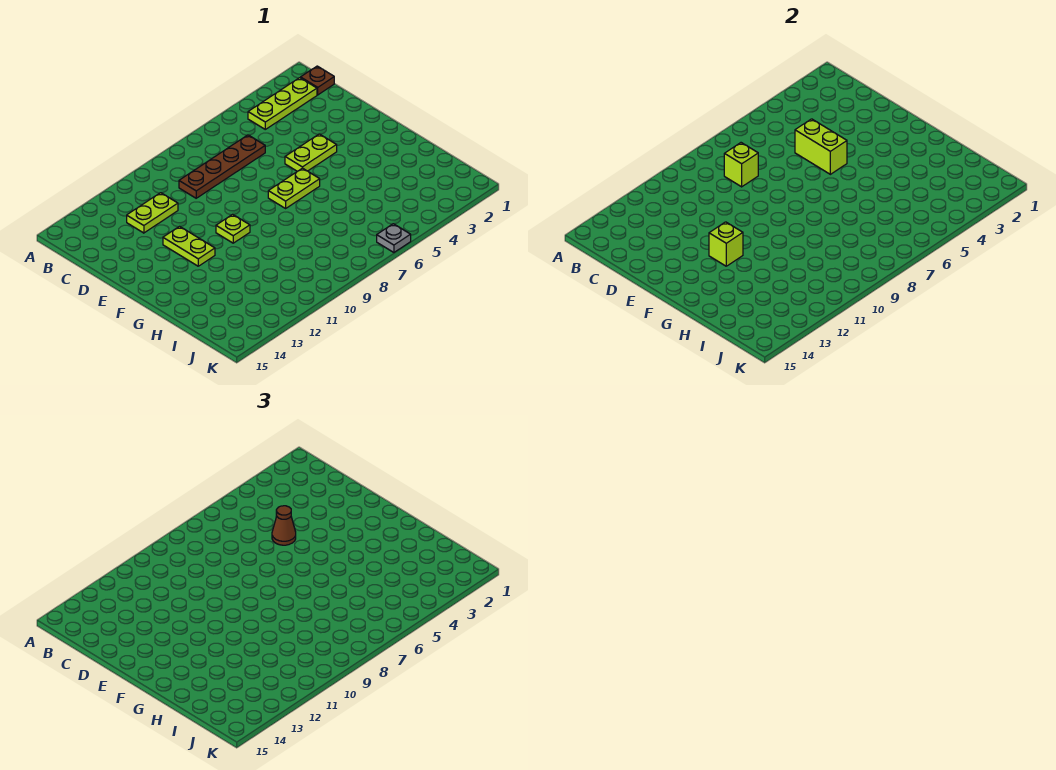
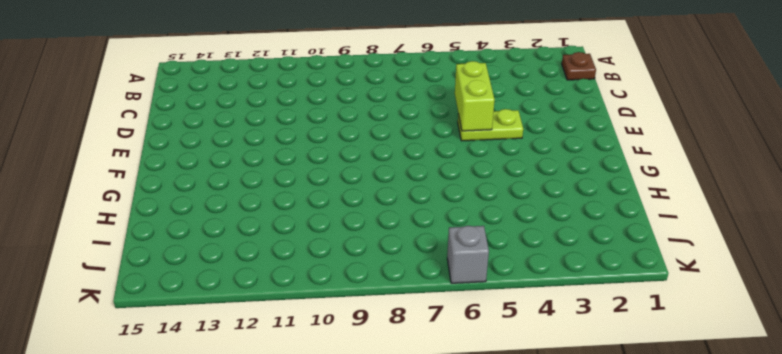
grey brick K6 level 1 -> grey plate K6 level 1
none -> lime plate B2:B4 level 1
none -> brown plate C6:C9 level 1
none -> lime plate C11:C12 level 1

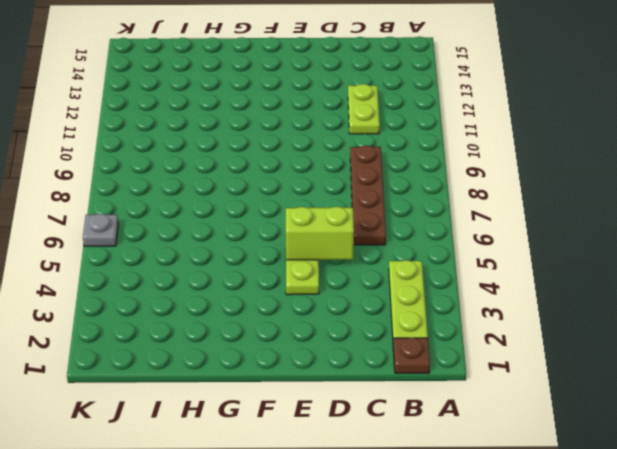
none -> lime plate E12:F12 level 1
none -> lime plate F6:F7 level 1
none -> lime plate F10 level 1

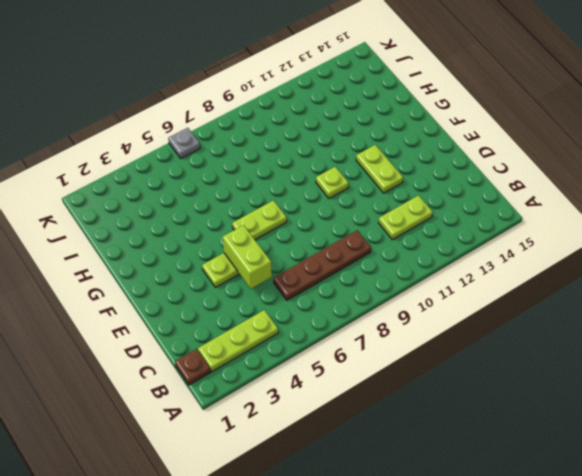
none -> lime brick C8 level 2
none -> lime brick F12 level 2
none -> brown cone D5 level 3

